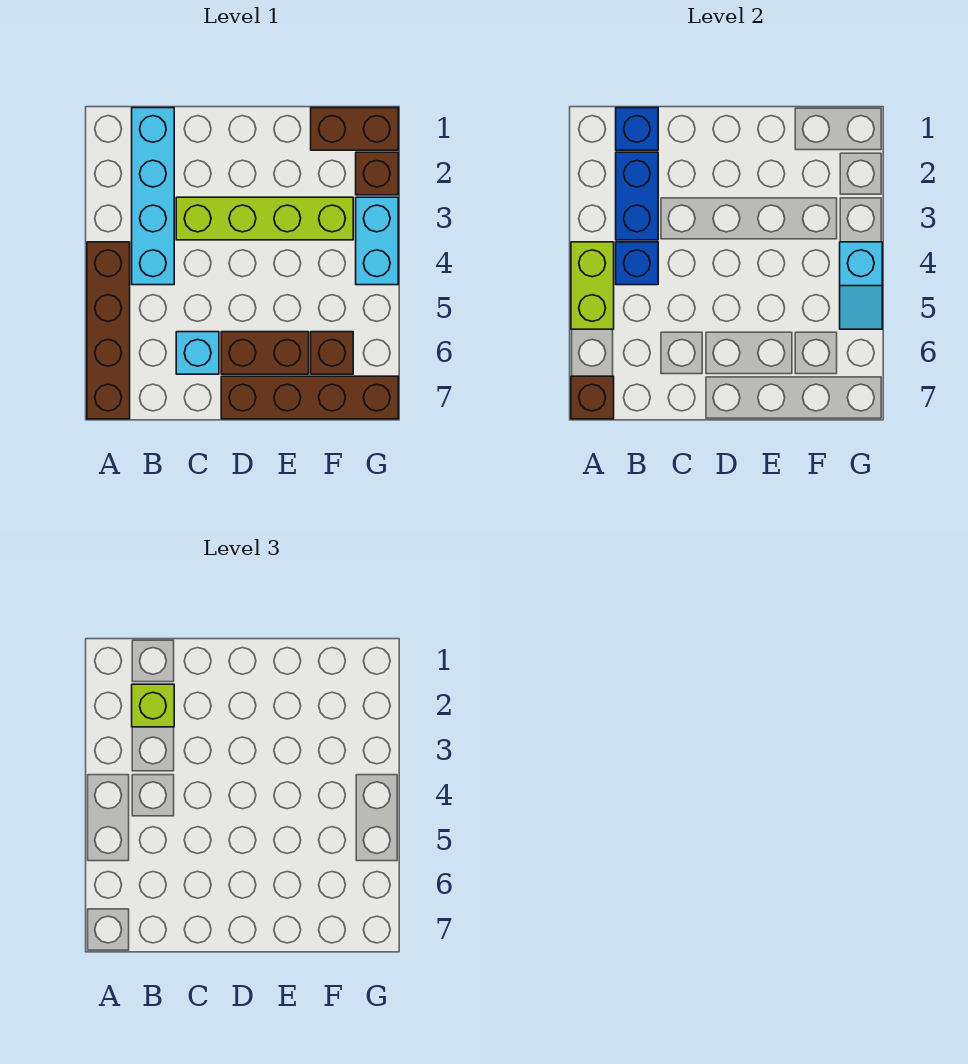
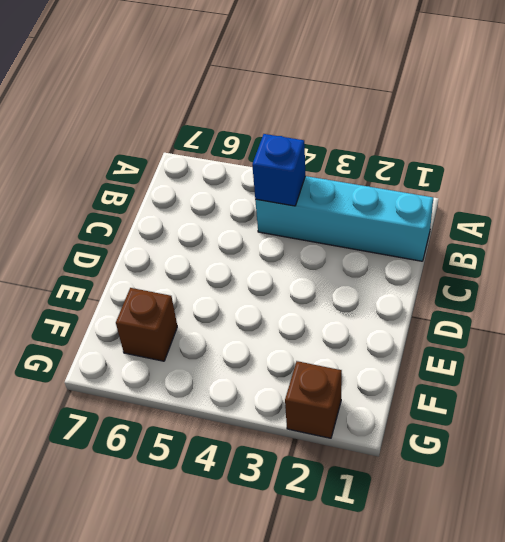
none -> brown brick A4:A7 level 1
none -> lime brick C3:F3 level 1
none -> cyan brick C6 level 1

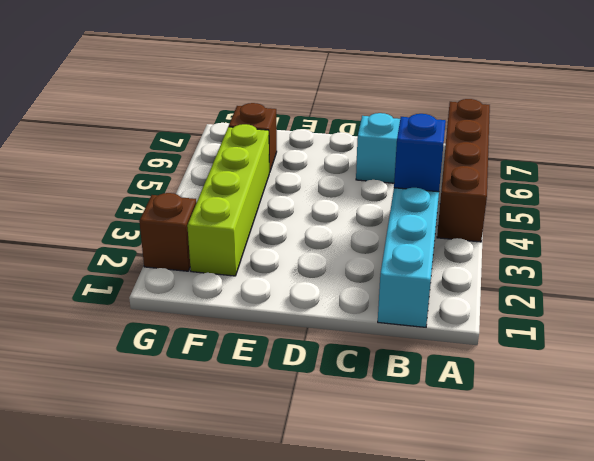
lime brick F2:F5 level 1 -> lime brick C3:F3 level 1
none -> brown brick D6:E6 level 1
none -> brown brick D7:G7 level 1
none -> brown brick F1:G1 level 1

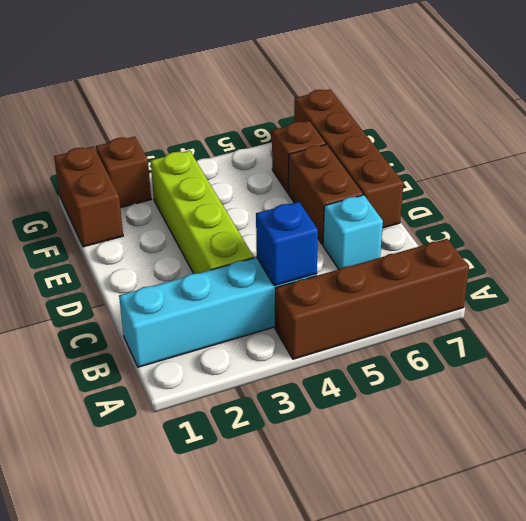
none -> cyan brick G3:G4 level 1
none -> lime brick A4:A5 level 2
none -> brown brick A7 level 2

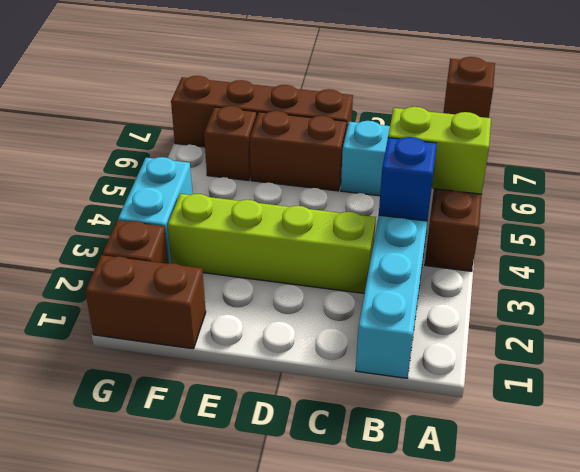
lime brick A5:B5 level 2 -> lime brick A4:A5 level 2
none -> blue brick B1 level 2
none -> blue brick B2:B3 level 2
none -> cyan slope G4:G5 level 2 top 4

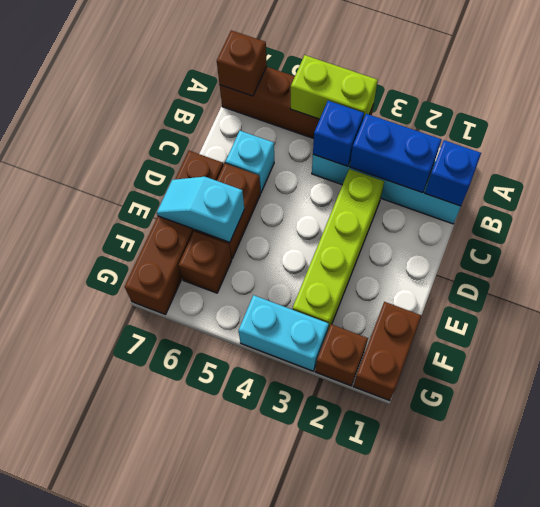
cyan slope E6:E7 level 2 top 6 -> cyan slope G4:G5 level 2 top 4
none -> lime brick B2 level 3

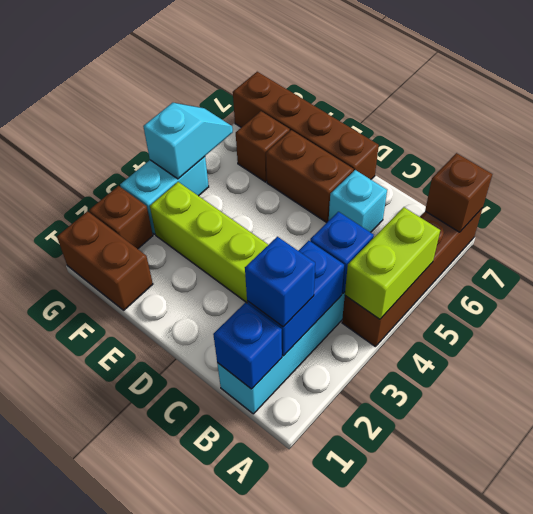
blue brick B2 level 3 -> lime brick B2 level 3

